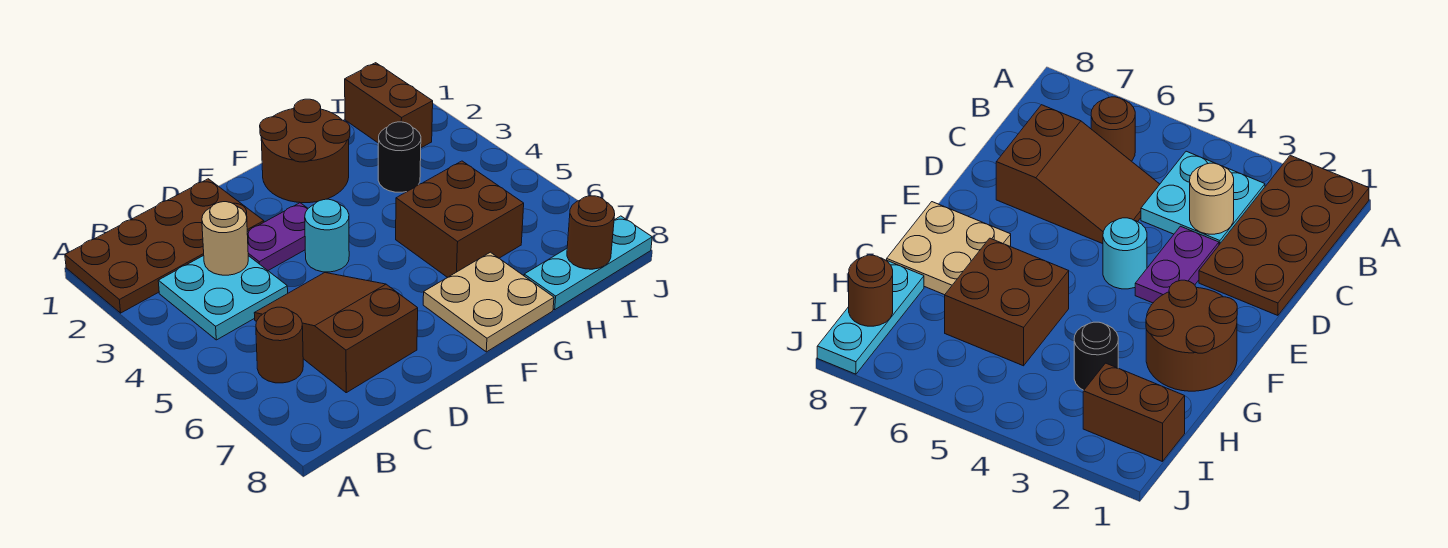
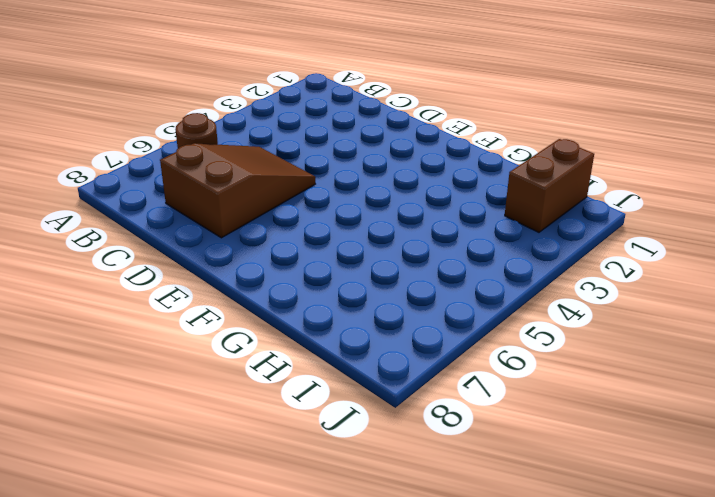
none -> brown plate A1:D2 level 1
none -> cyan plate B3:C4 level 1
none -> purple plate D3:E3 level 1

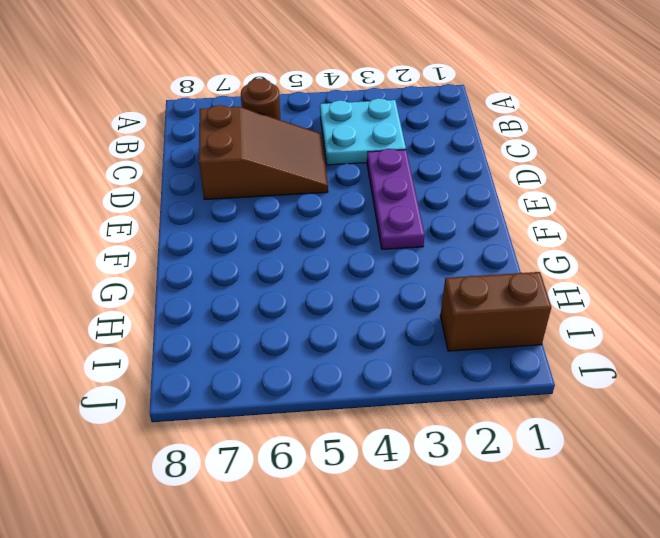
purple plate D3:F3 level 1 -> purple plate D3:E3 level 1
none -> brown plate A1:D2 level 1
none -> cyan round brick E4 level 1
none -> brown round brick F1:G2 level 1

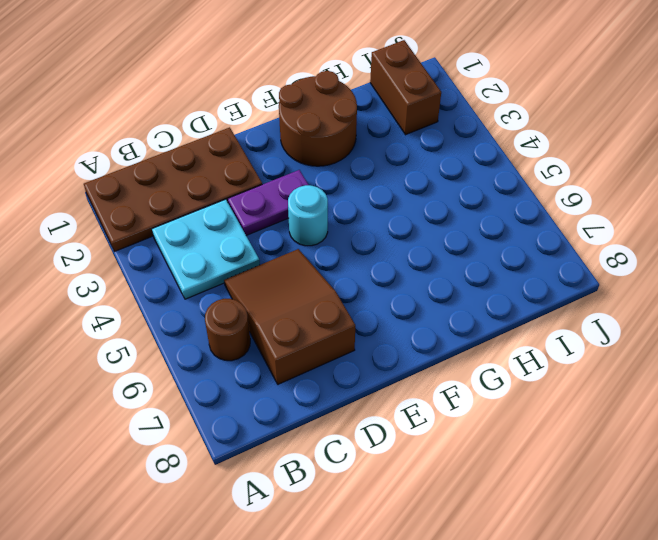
none -> tan plate F7:G8 level 1
none -> brown brick G5:H6 level 1
none -> black round brick H3 level 1

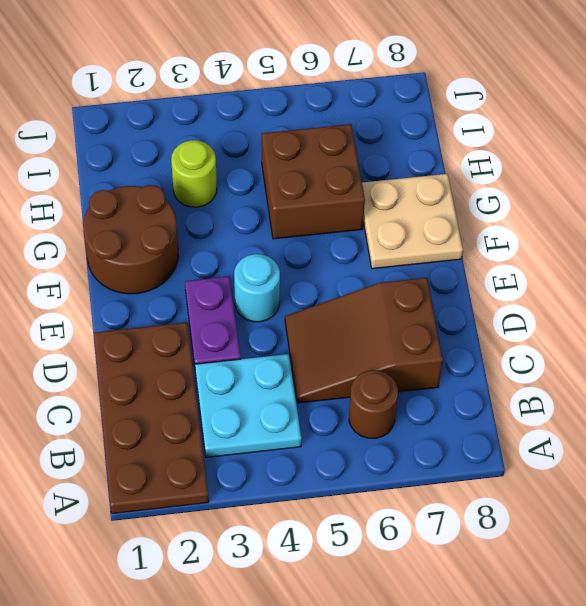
lime round brick H3 level 1 -> black round brick H3 level 1
none -> cyan plate H8:J8 level 1
none -> brown brick I1:I2 level 1
none -> tan round brick C3 level 2

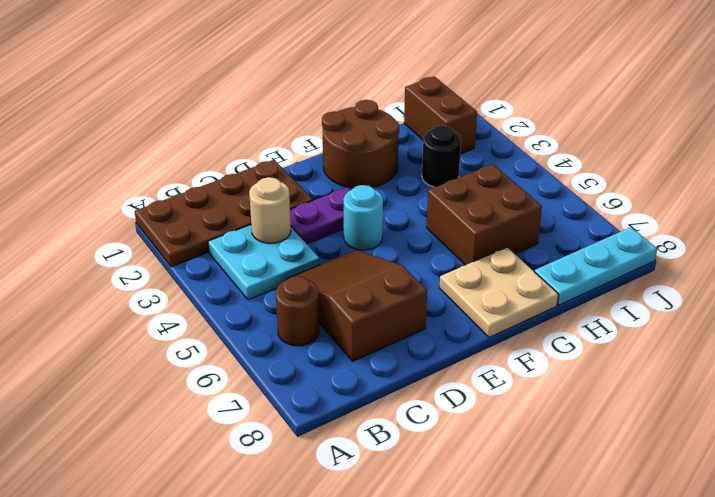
none -> brown round brick I8 level 2

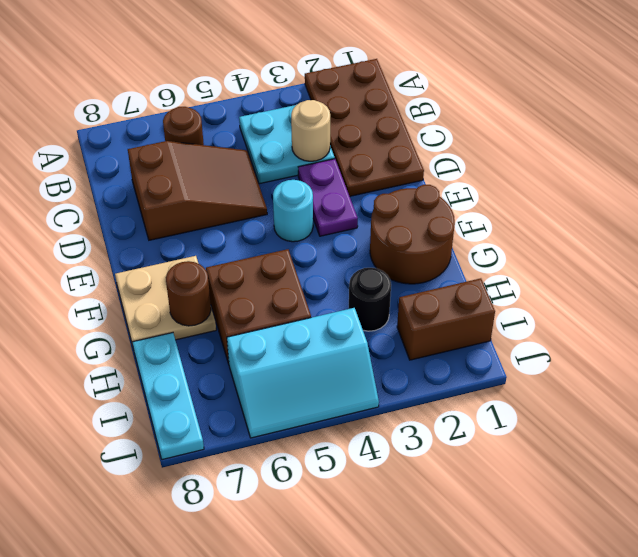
brown round brick G7 level 2 -> brown round brick I8 level 2
cyan slope I4:J6 level 1 top I -> none

